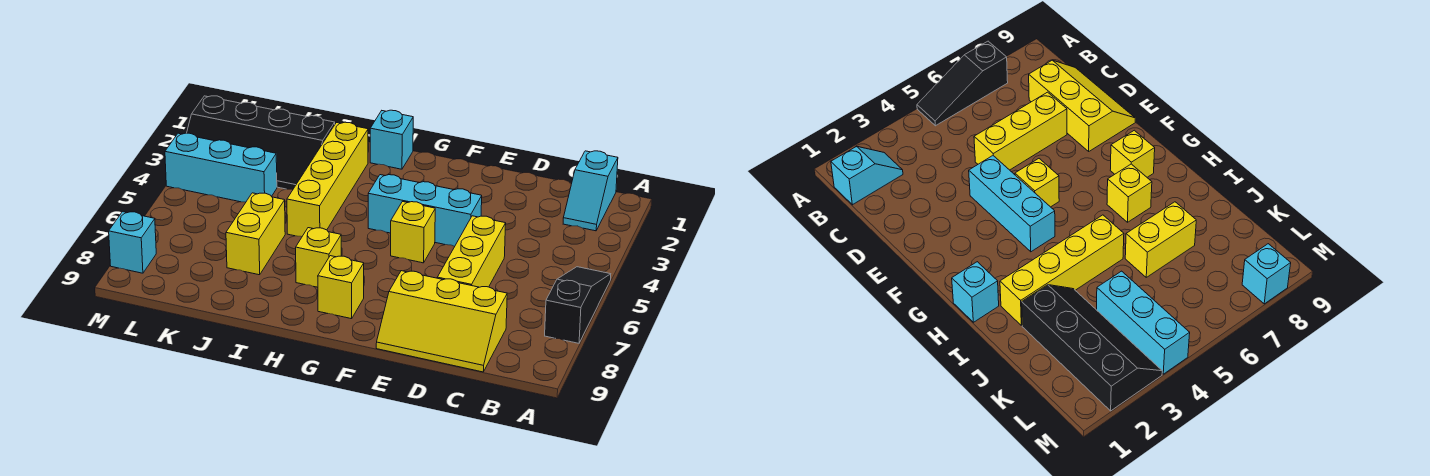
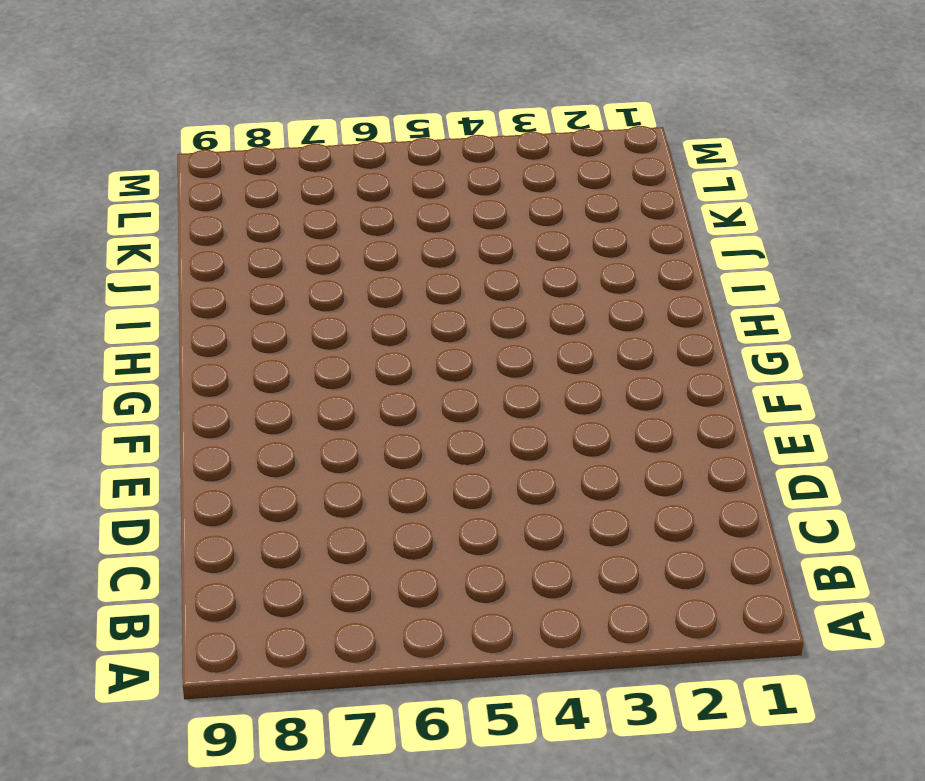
none -> black slope A5:A7 level 1 top 7
none -> cyan slope B1:B2 level 1 top 1
none -> yellow slope C8:E9 level 1 top 8

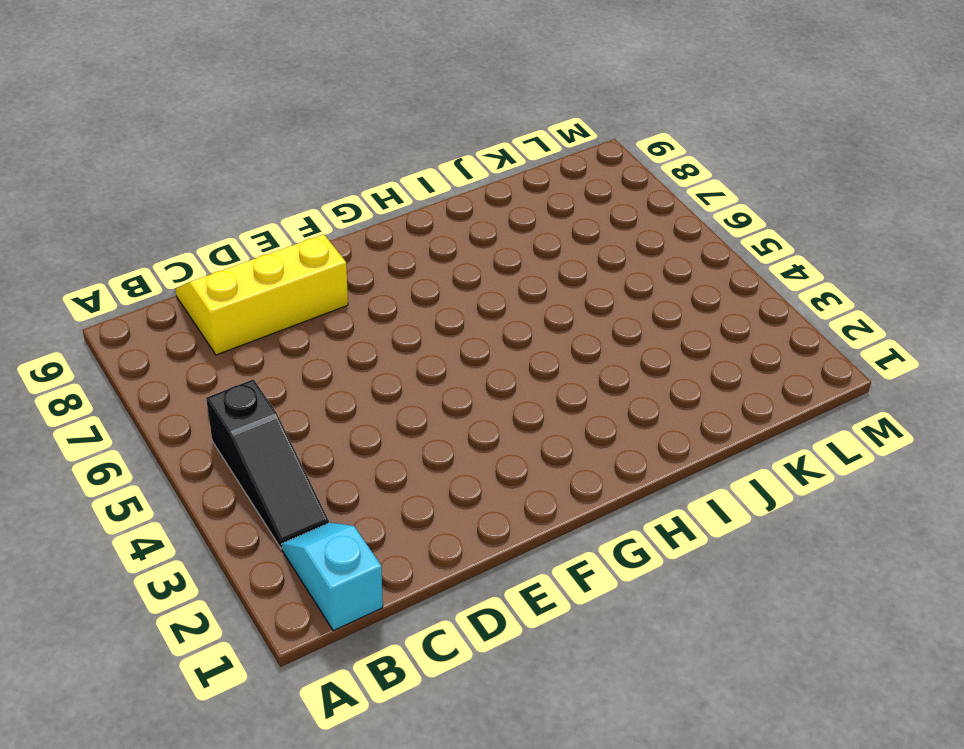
black slope B3:B5 level 1 top 5 -> black slope A5:A7 level 1 top 7
none -> yellow brick D5:D7 level 1
none -> cyan brick E4:G4 level 1
none -> yellow brick F5 level 1

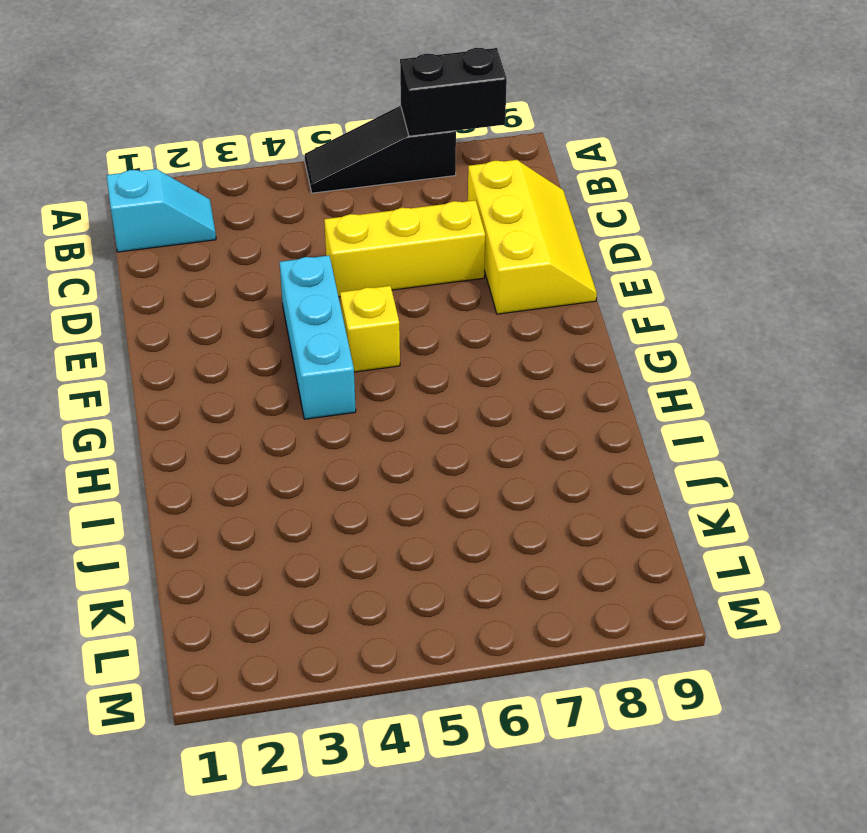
black brick A7:A8 level 2 -> none
none -> yellow brick G8 level 1
none -> cyan brick H1 level 1
none -> yellow brick H7 level 1

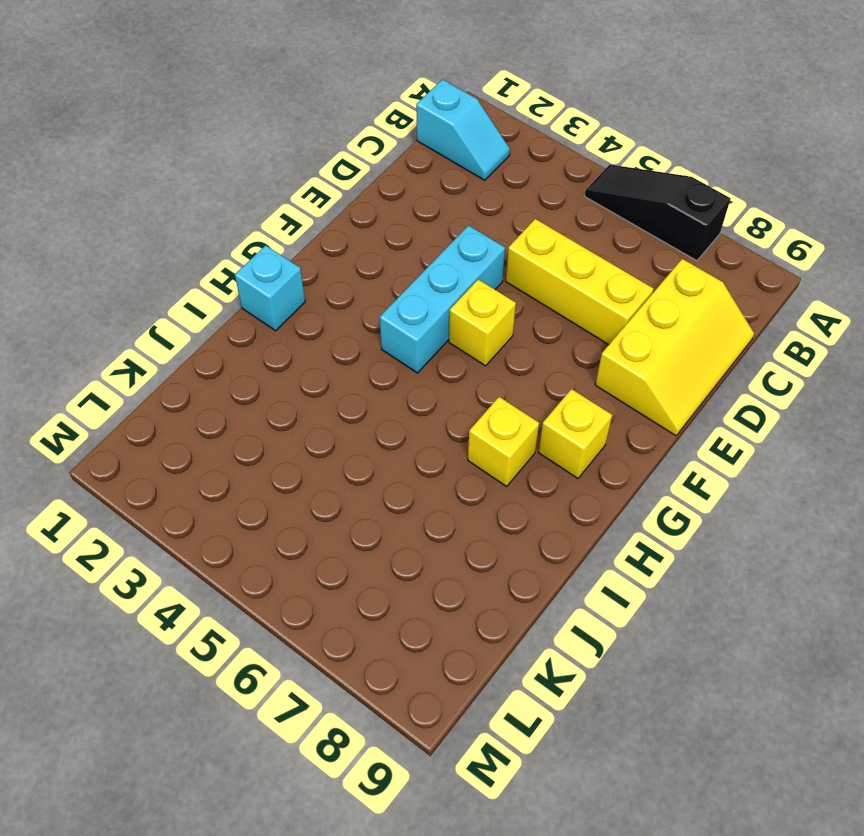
none -> yellow brick I2:I5 level 1
none -> black slope J2:M3 level 1 top 2
none -> yellow brick J6:J7 level 1

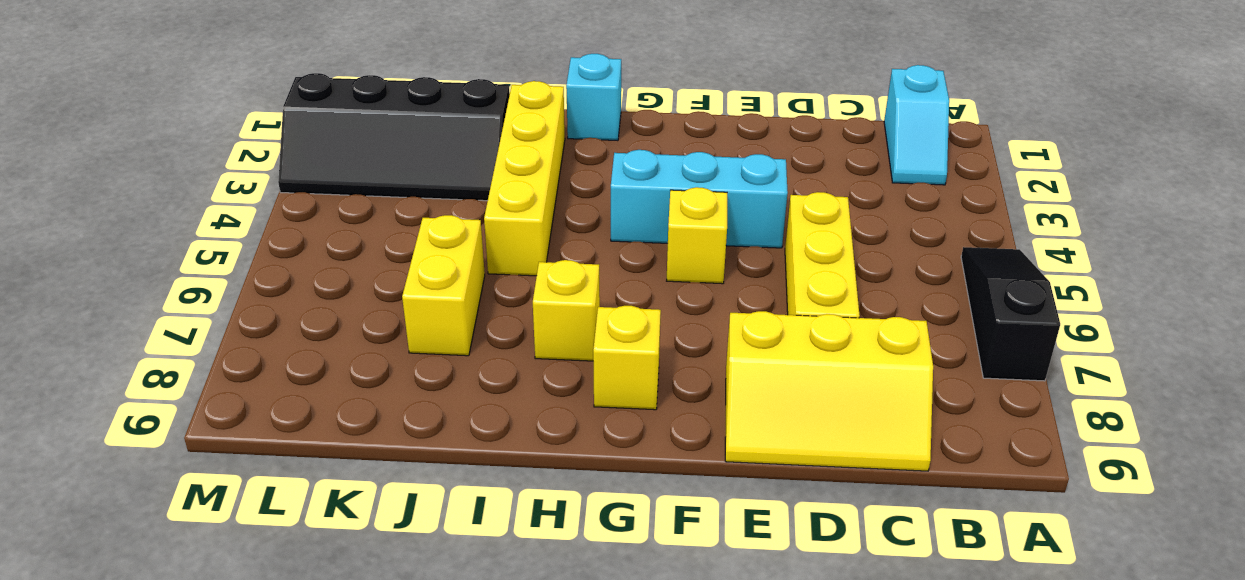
none -> cyan brick K4:M4 level 1
none -> cyan brick M8 level 1

